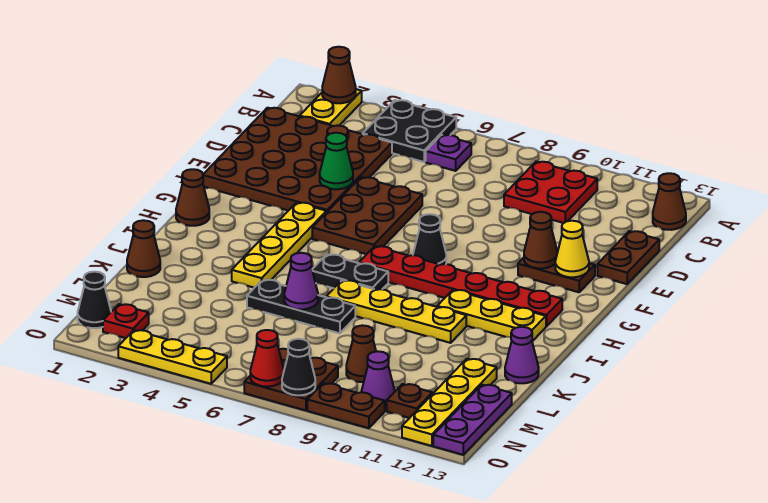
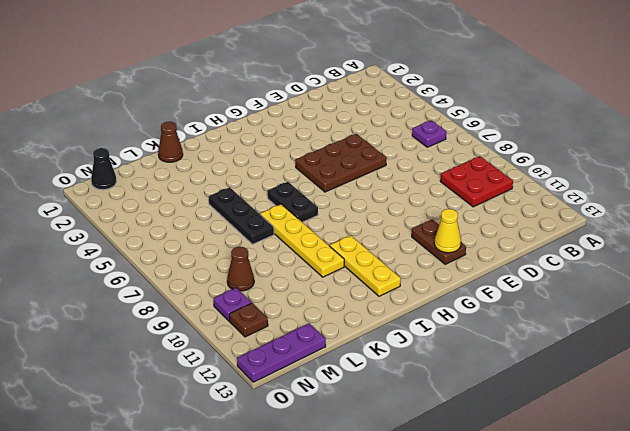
purple plate N10 level 1 -> purple cone N10 level 1
none -> yellow plate A2:B2 level 1
none -> black plate A4:B5 level 1
none -> brown cone B13 level 1
none -> brown plate C1:F4 level 1

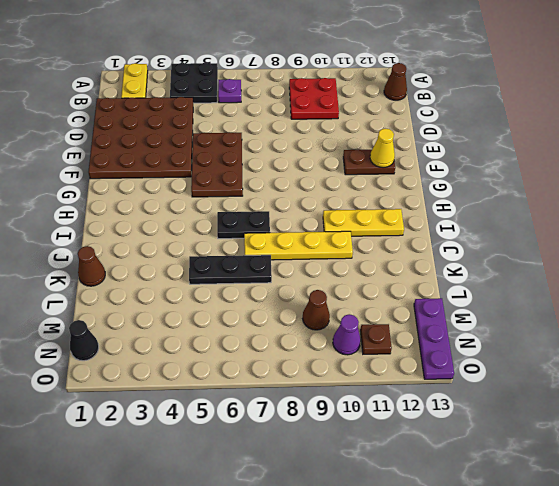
none -> brown plate D13:E13 level 1
none -> yellow plate G4:J4 level 1
none -> black cone G8 level 1
none -> brown cone H1 level 1

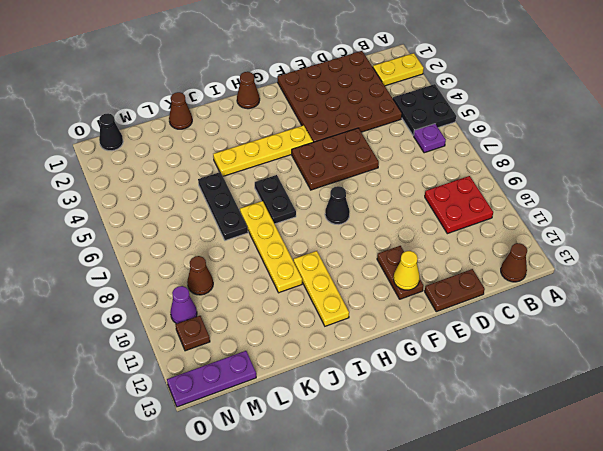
none -> red plate H7:H12 level 1
none -> purple cone K13 level 1
none -> yellow plate L12:O12 level 1
none -> red plate N2 level 1

